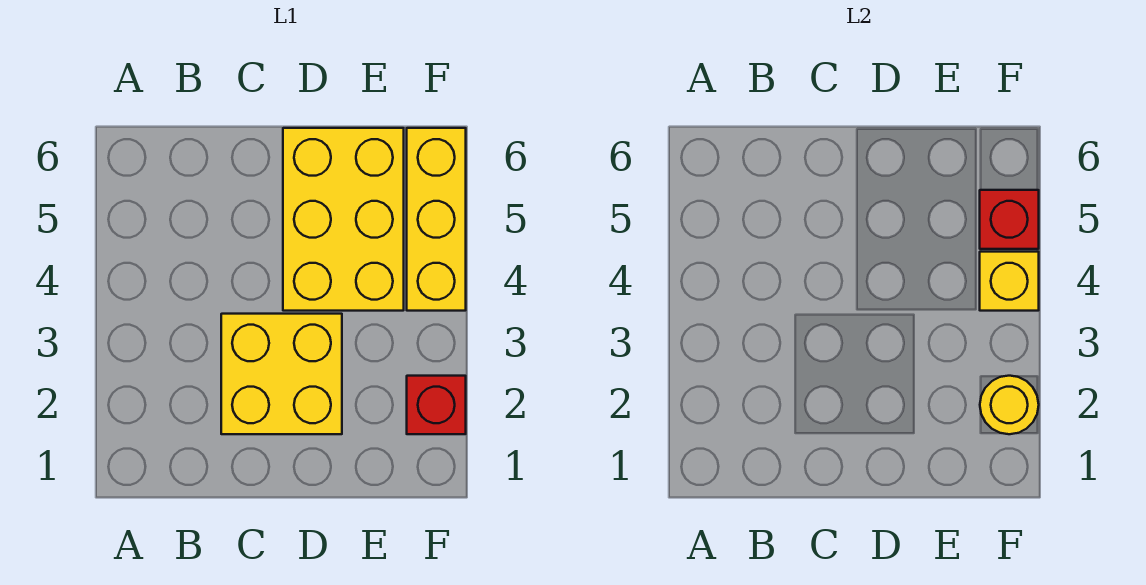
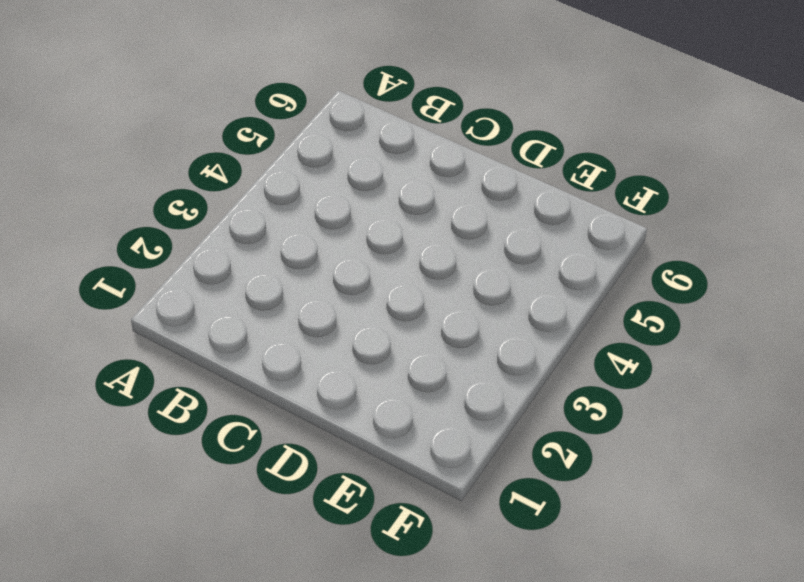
none -> yellow brick C2:D3 level 1
none -> yellow brick D4:E6 level 1

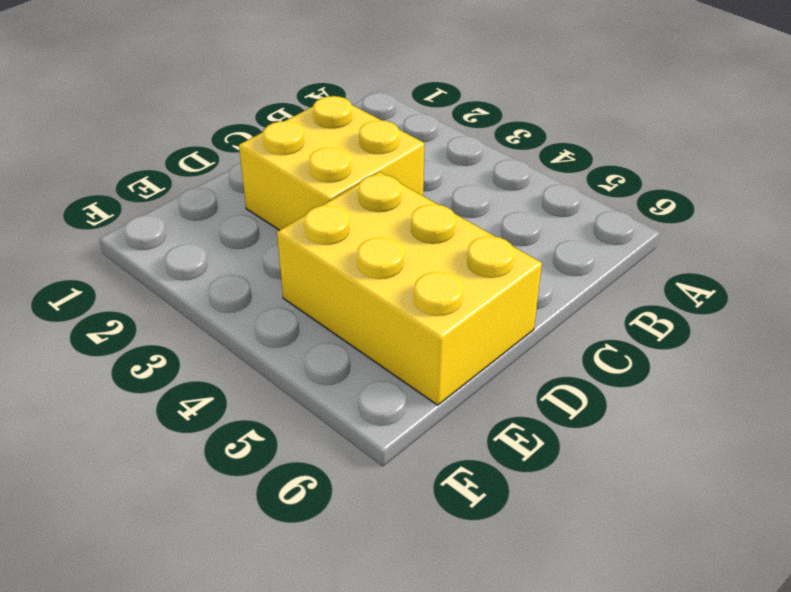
none -> red brick F2 level 1
none -> yellow brick F4:F6 level 1

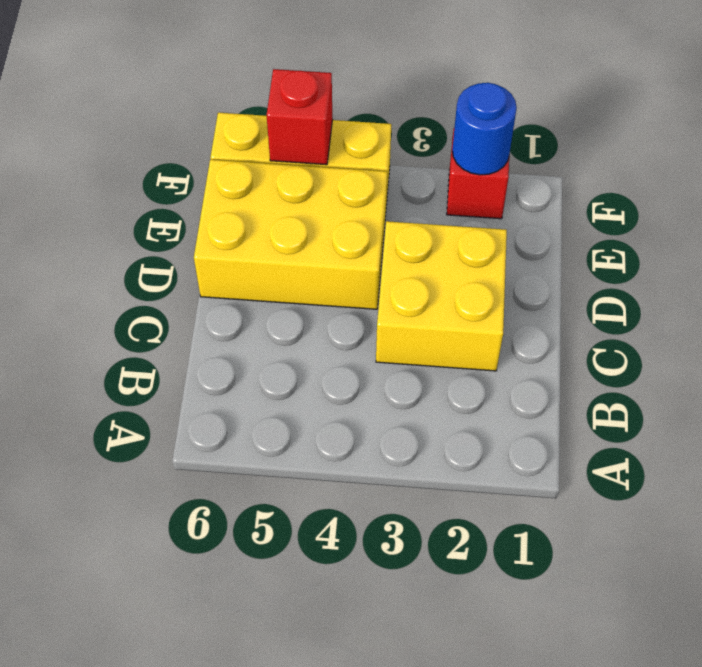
blue round brick F2 level 2 -> yellow round brick F2 level 2
none -> yellow brick F4 level 2

